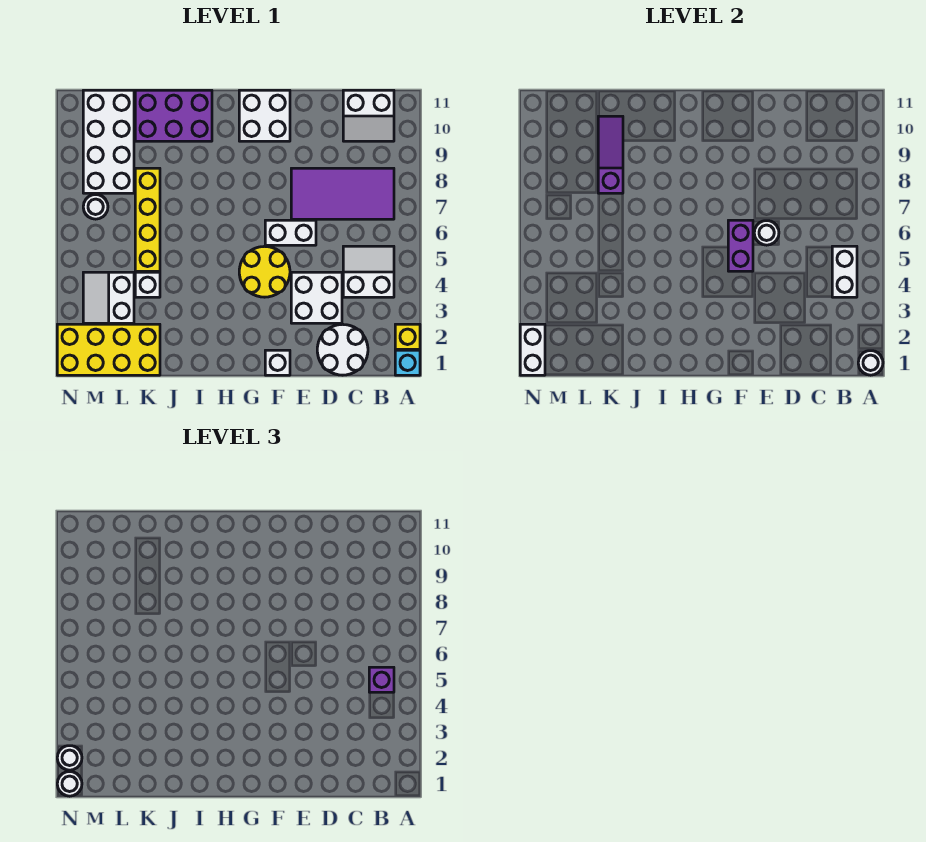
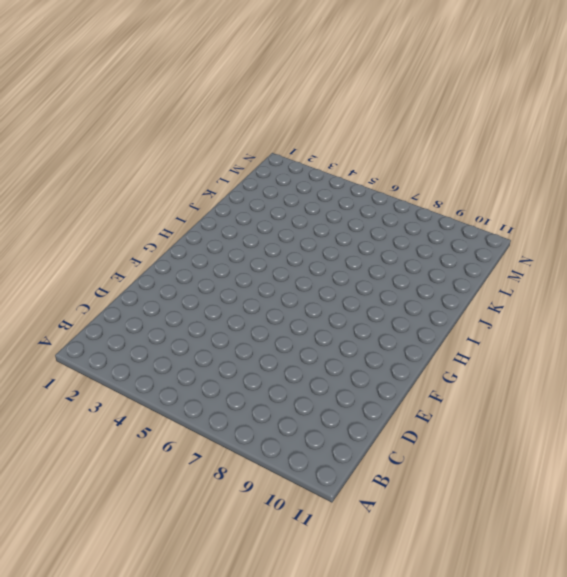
none -> cyan brick A1 level 1
none -> yellow brick A2 level 1
none -> white slope B4:C5 level 1 top 4

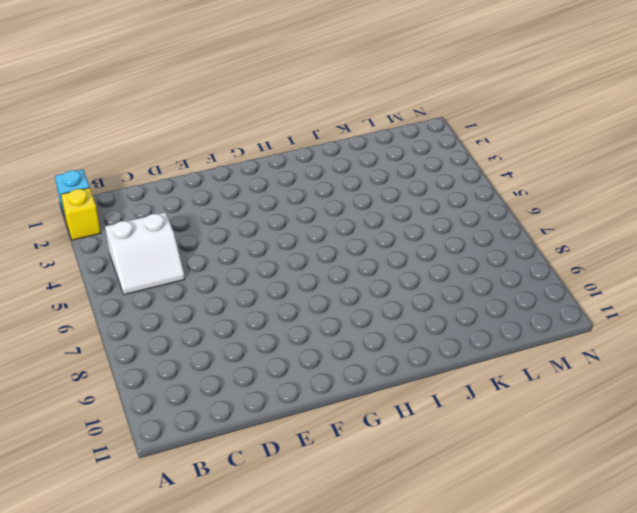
none -> purple tile B7:E8 level 1
none -> white slope B10:C11 level 1 top 11
none -> white round brick C1:D2 level 1

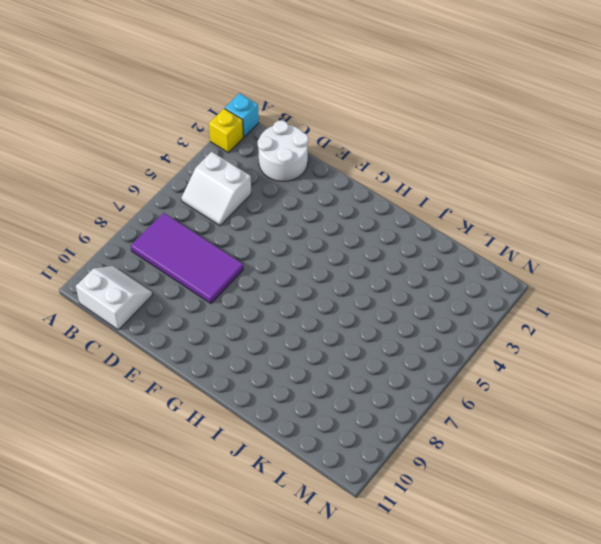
none -> white brick D3:E4 level 1
none -> white brick E6:F6 level 1
none -> white brick F1 level 1

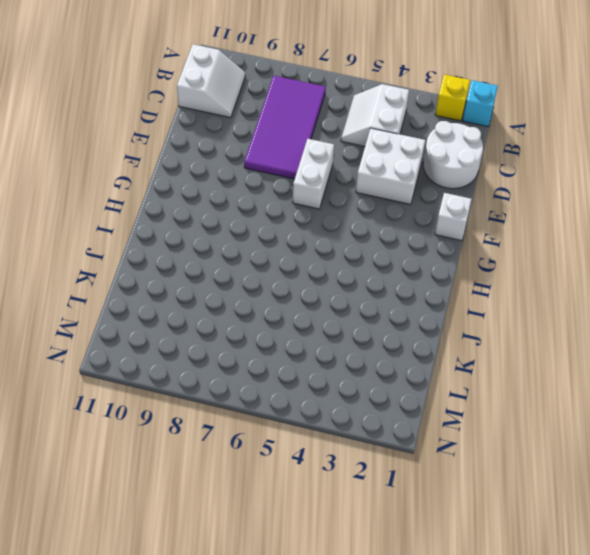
none -> yellow round brick F4:G5 level 1
none -> white brick F10:G11 level 1
none -> purple brick I10:K11 level 1

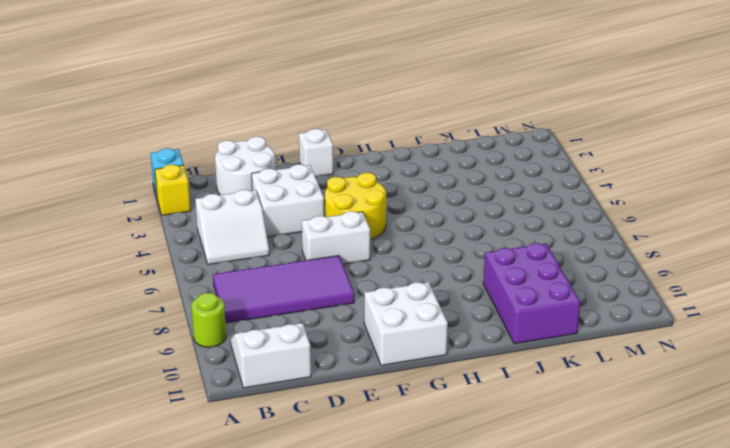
lime round brick A9 level 1 -> none
purple brick J9:K11 level 1 -> purple brick I10:K11 level 1
none -> yellow brick K1:N2 level 1
none -> white brick K4 level 1
none -> yellow brick K5:K8 level 1

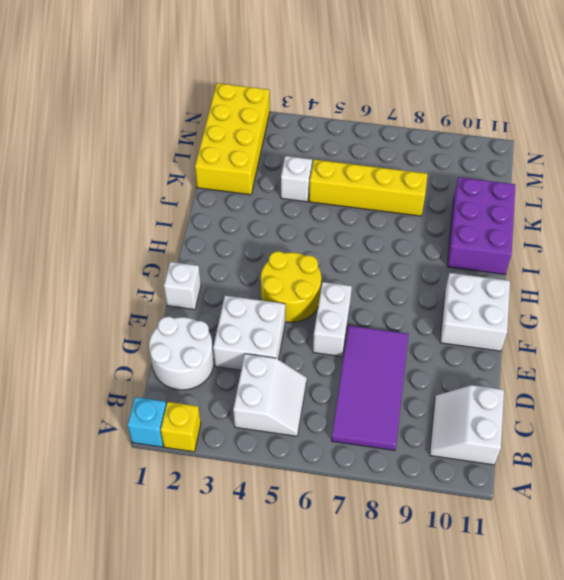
none -> white slope L3:M4 level 1 top L
none -> white brick L8:M11 level 1
none -> white round brick M7 level 1

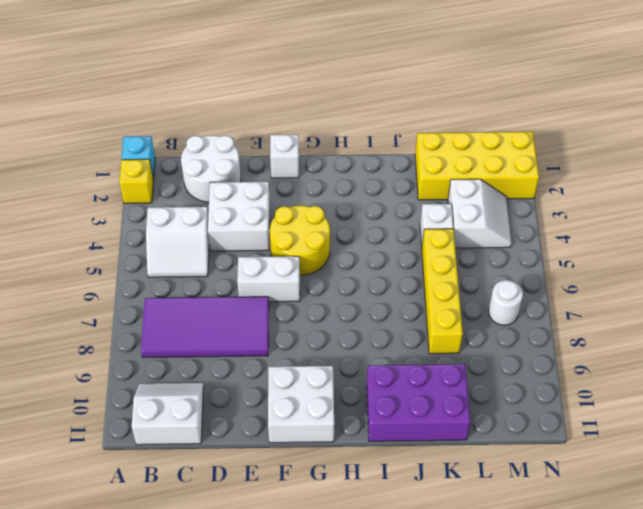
none -> white brick L8:M11 level 1
none -> white round brick A1 level 2
none -> white brick B4:B5 level 2

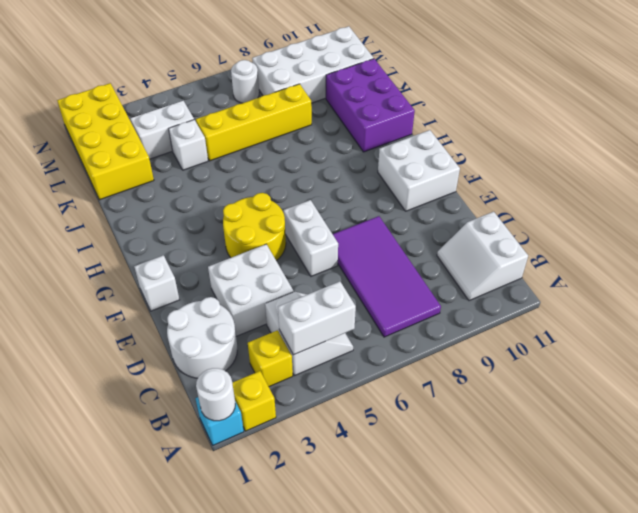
yellow brick B3 level 1 -> none
none -> white round brick E6 level 2
none -> purple brick F5:F6 level 2
none -> purple slope K8:K10 level 2 top 8

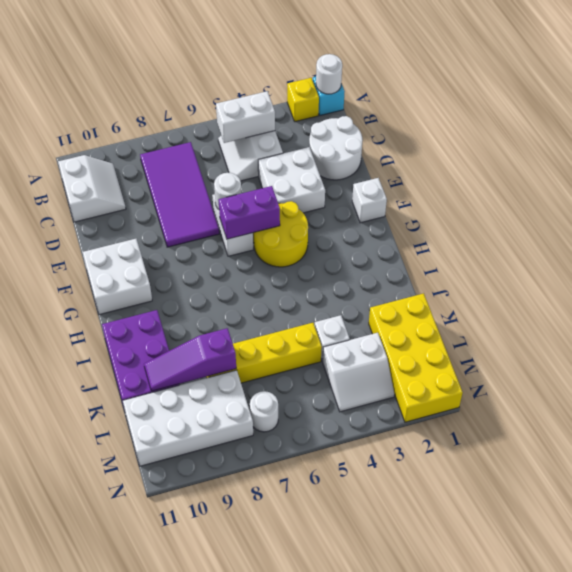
none -> white brick N1:N2 level 2
none -> purple brick B5 level 3
none -> white round brick N1 level 3

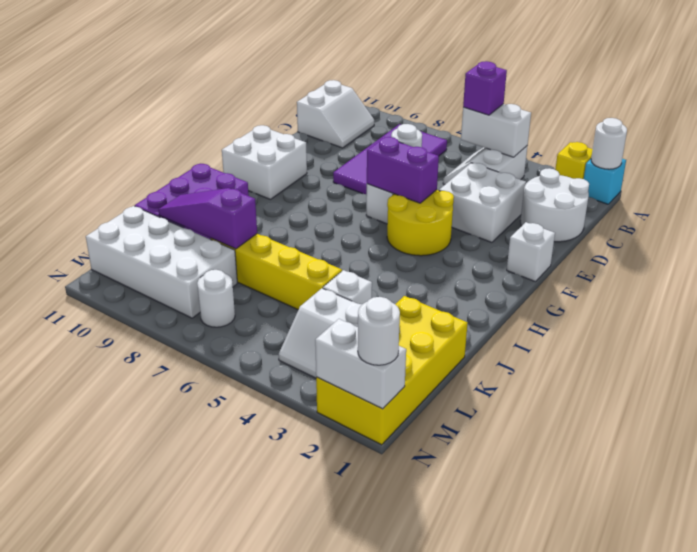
none -> white round brick N2 level 3

